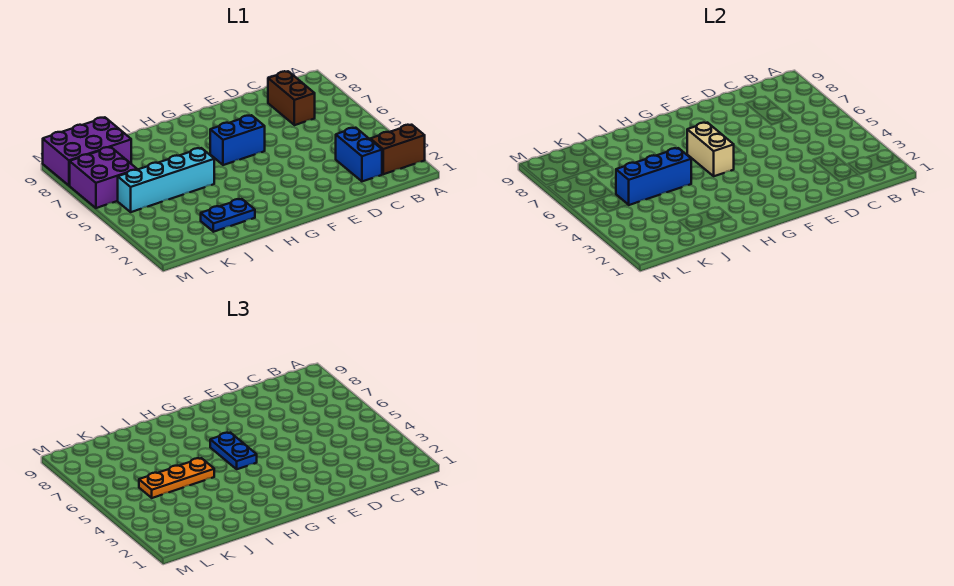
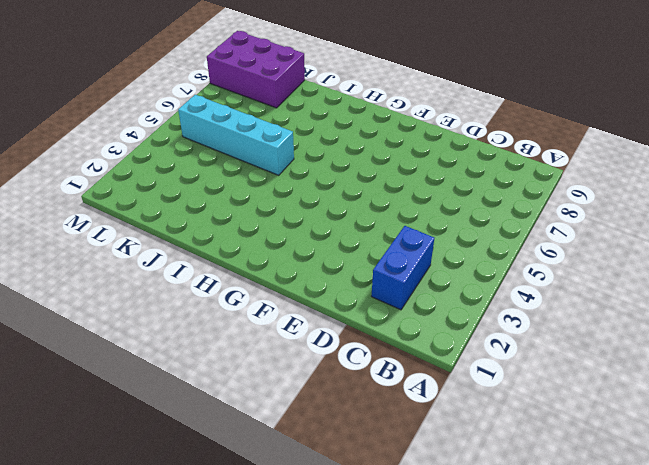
none -> brown brick A2:B2 level 1
none -> brown brick C7:C8 level 1
none -> blue brick F6:G6 level 1

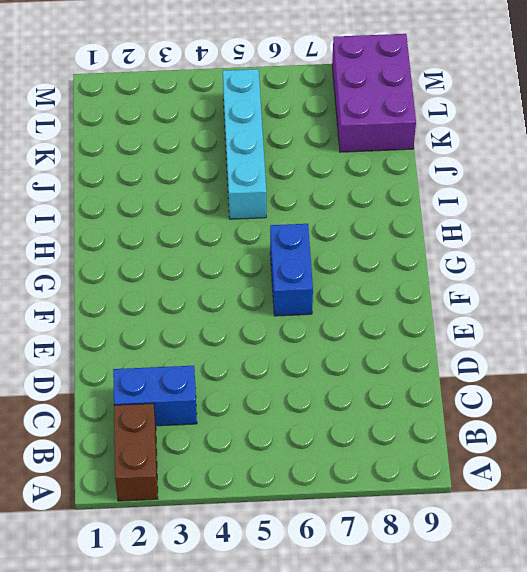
none -> brown brick C7:C8 level 1
none -> blue plate I2:J2 level 1
none -> purple brick L6:M7 level 1

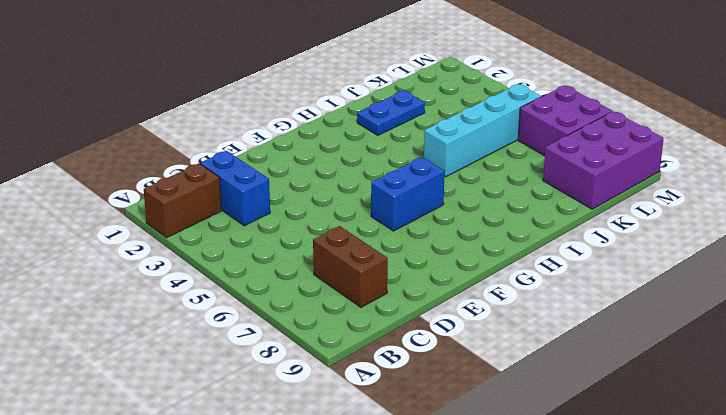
none -> tan brick G5:G6 level 2
none -> blue brick I5:K5 level 2
none -> blue plate G5:G6 level 3

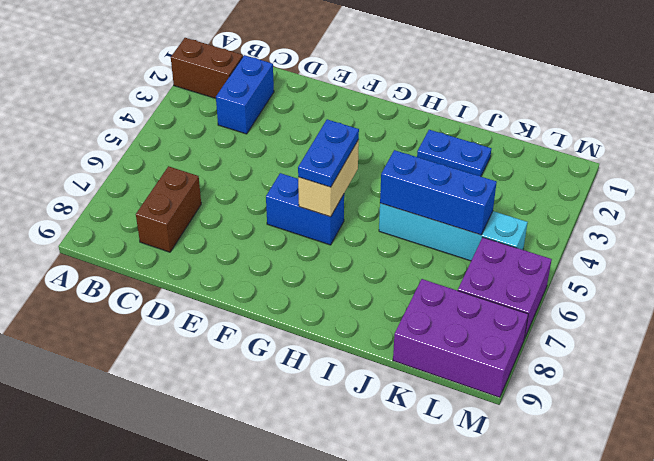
none -> orange plate I5:K5 level 3

